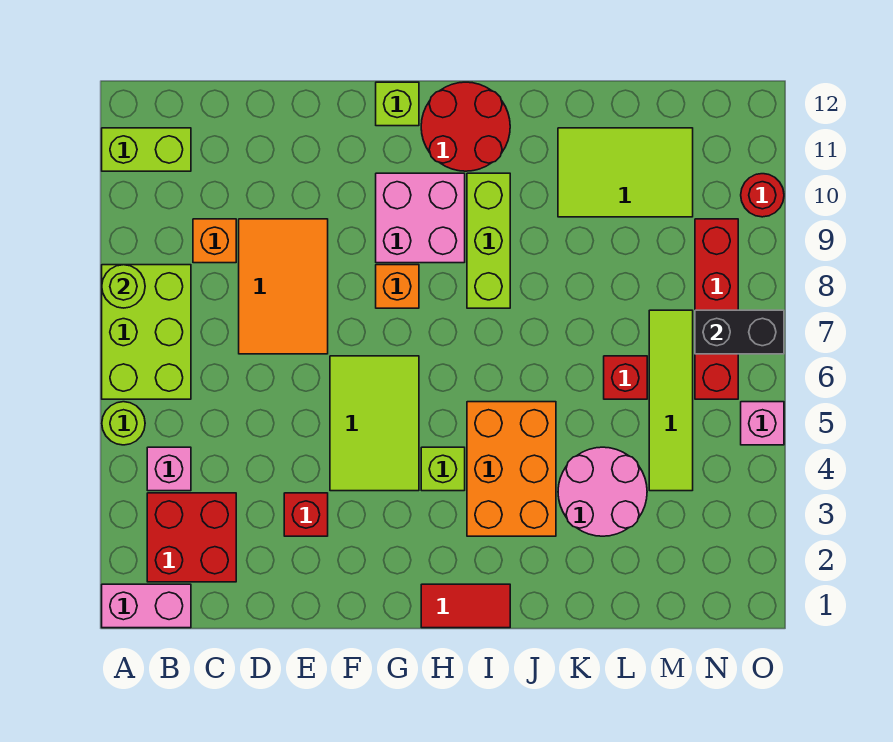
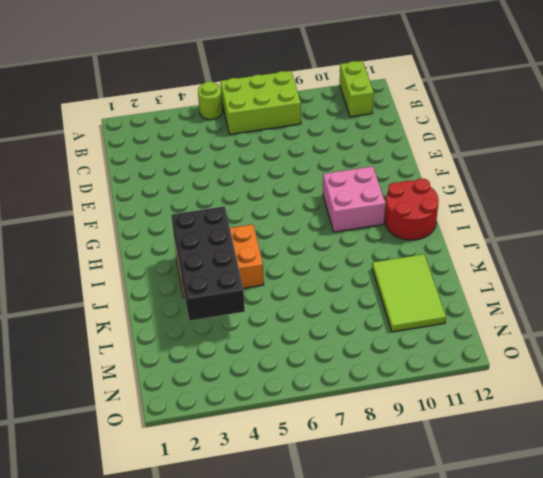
black brick I3:L4 level 2 -> none
none -> pink brick A1:B1 level 1
none -> red brick B2:C3 level 1
none -> pink brick B4 level 1

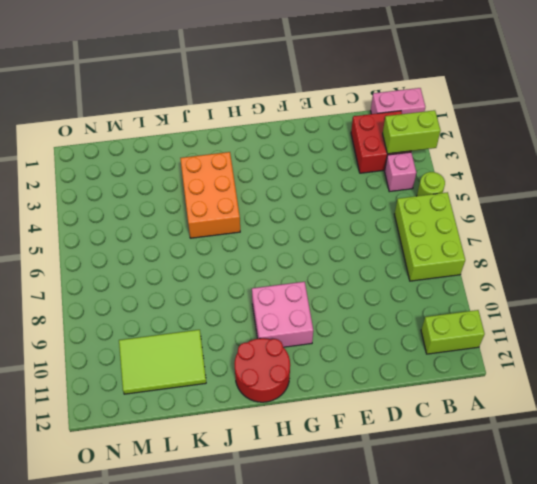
lime brick A3:B3 level 2 -> none
none -> orange brick C9 level 1
none -> orange tile D7:E9 level 1
none -> red brick E3 level 1

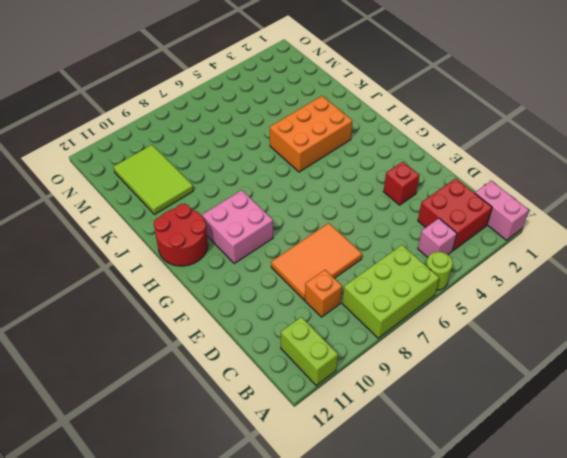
none -> lime tile F4:G6 level 1
none -> orange brick G8 level 1
none -> lime brick G12 level 1

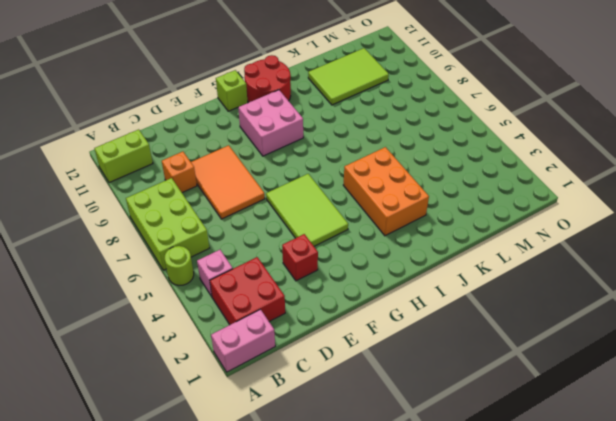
none -> orange brick G8 level 1
none -> red tile H1:I1 level 1
none -> lime brick H4 level 1

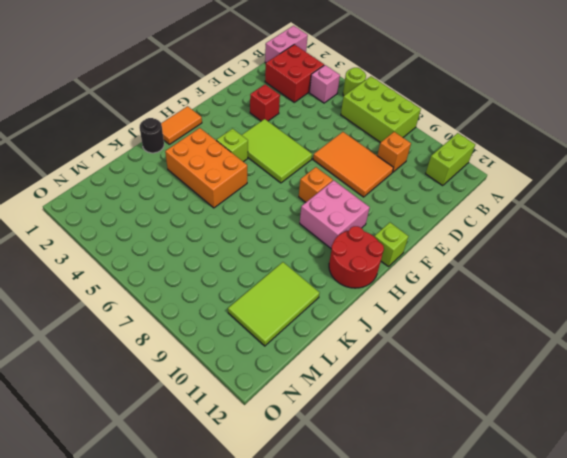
orange tile H1:I1 level 1 -> red tile H1:I1 level 1
black round brick J1 level 1 -> none
none -> lime brick I8:I10 level 1
none -> pink round brick K3:L4 level 1
none -> red brick L6 level 1

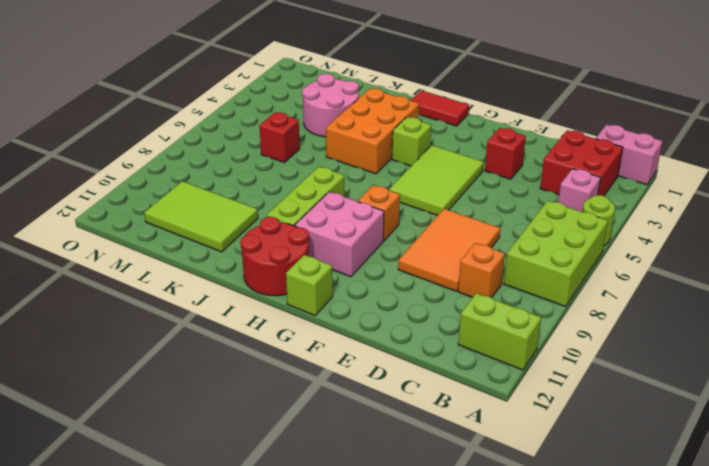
none -> lime tile M4:M7 level 1
none -> red brick N6:N9 level 1
none -> pink brick O5 level 1

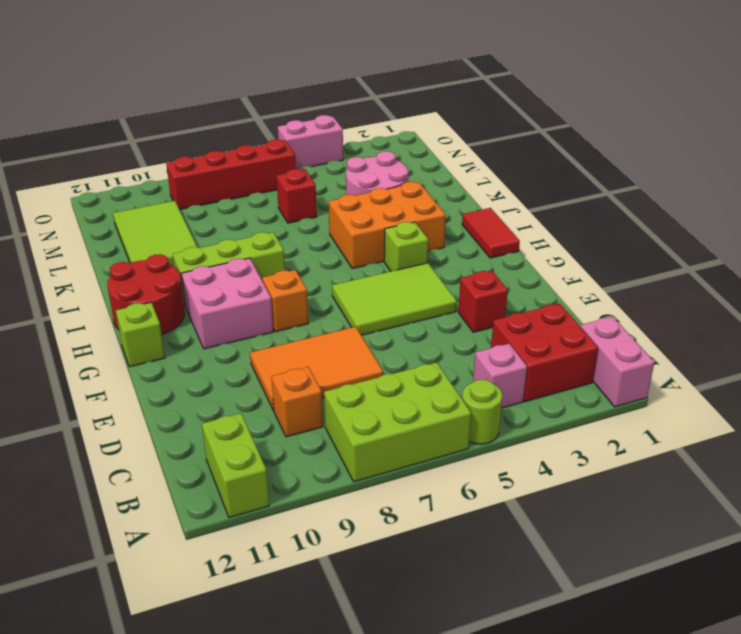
pink brick O4:O5 level 1 -> pink brick O5 level 1
none -> lime tile M4:M7 level 1
none -> red round brick O10 level 1
none -> lime round brick A8 level 2

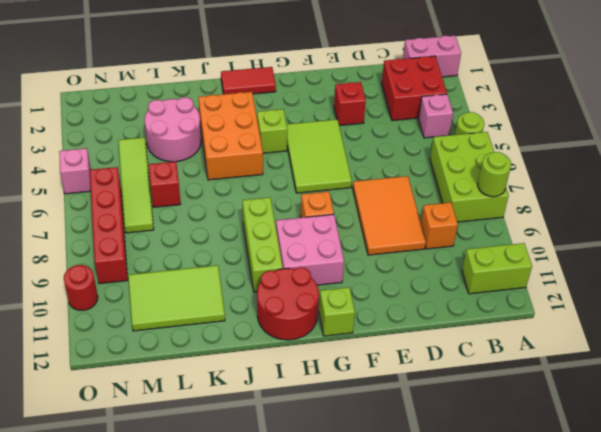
none -> black brick N7:O7 level 2

